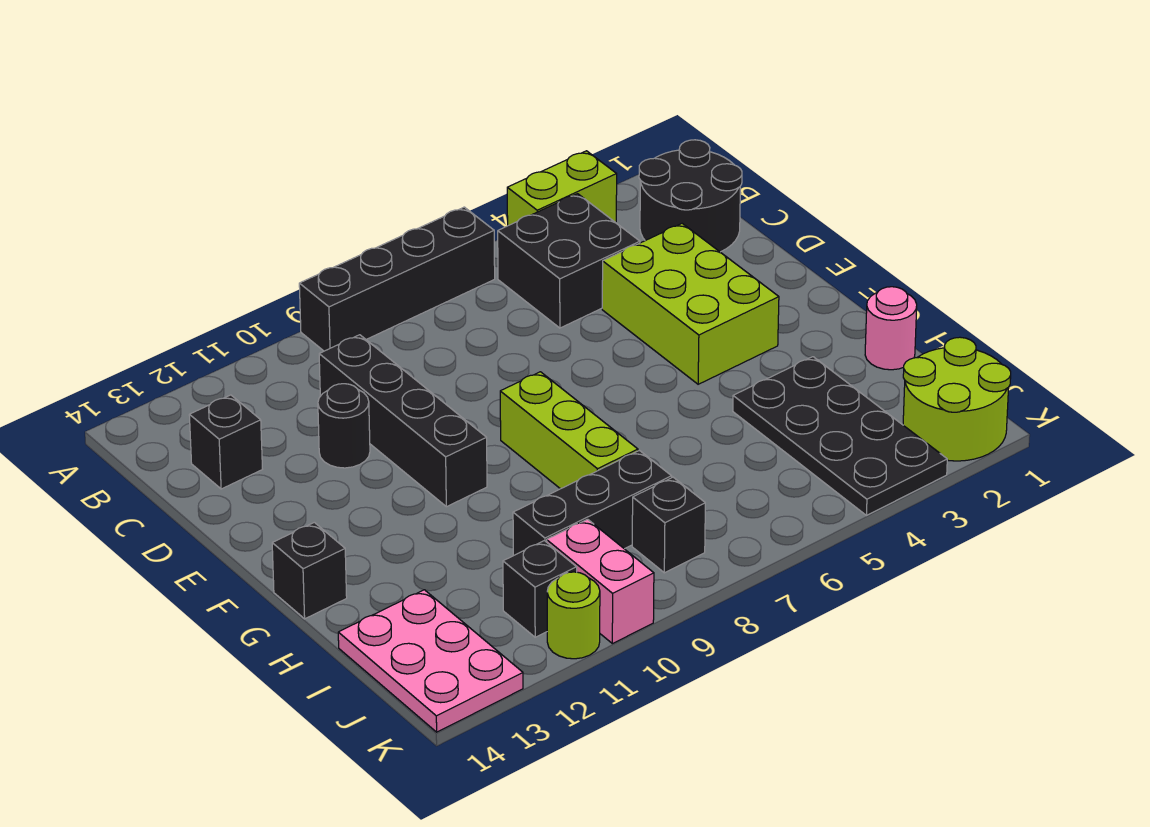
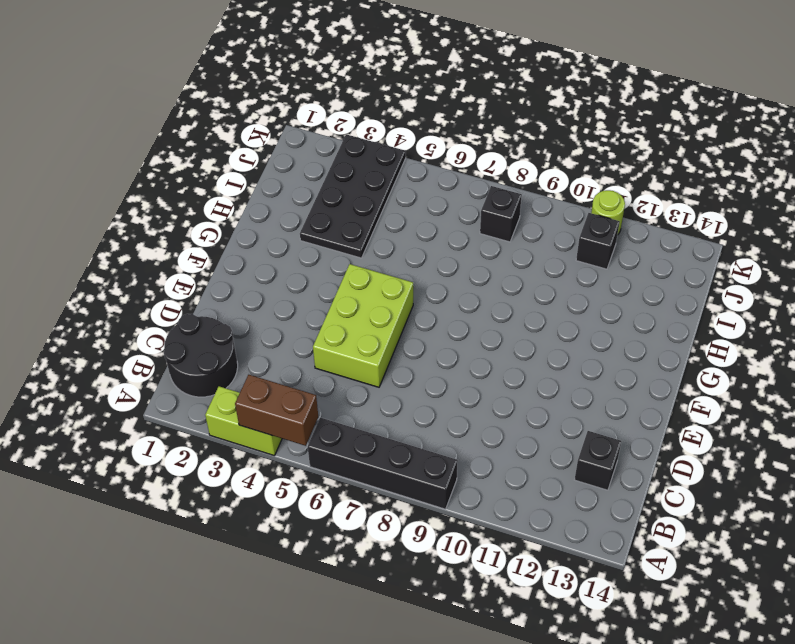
brown brick A4:A5 level 2 -> none
lime brick D5:F6 level 1 -> lime brick D3:F4 level 1
none -> black brick B4:C5 level 1
none -> black brick C10:F10 level 1
none -> black round brick D11 level 1

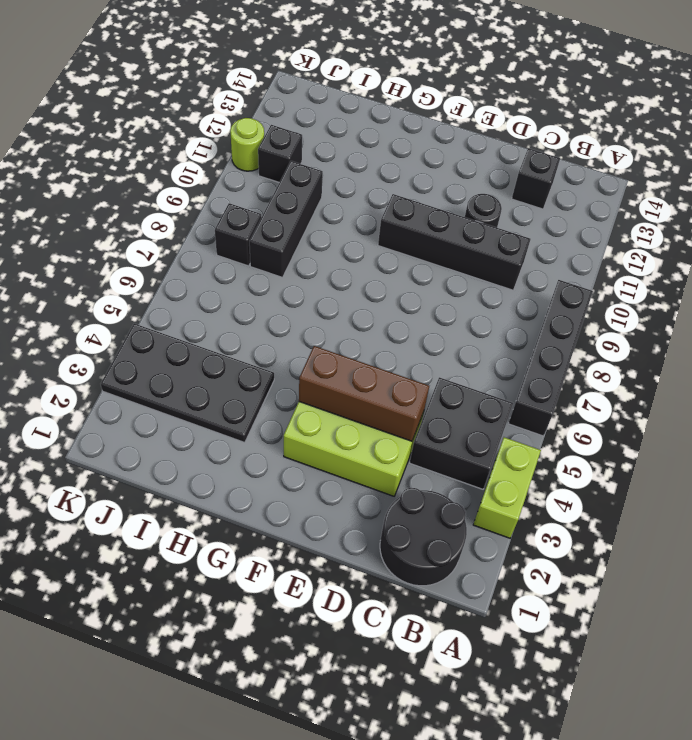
brown brick D4:F4 level 2 -> none
none -> lime brick F8:H8 level 1
none -> black brick G14 level 1
none -> pink round brick H1 level 1

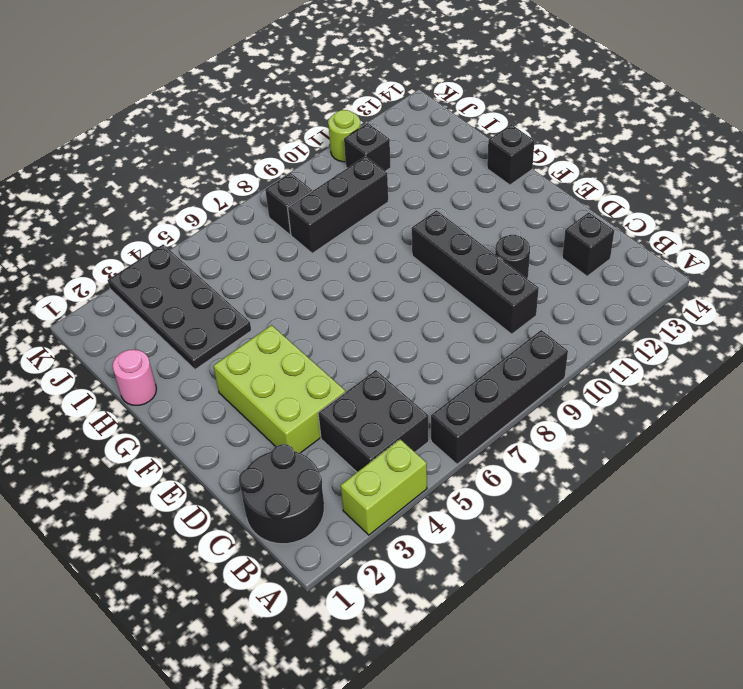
none -> lime brick F8:H8 level 1
none -> pink plate I13:K14 level 1
none -> lime round brick J1:K2 level 1

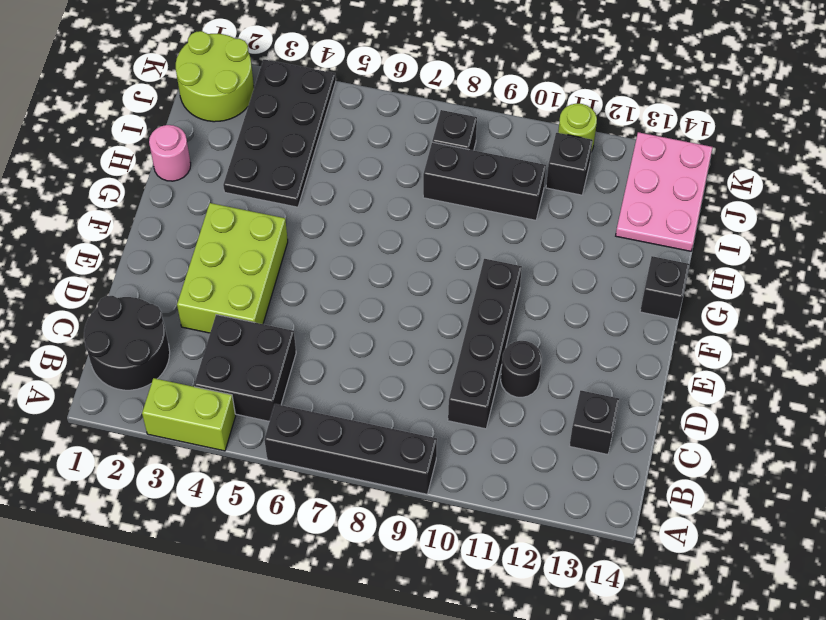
none -> lime brick F8:H8 level 1
none -> pink brick J10:K10 level 1

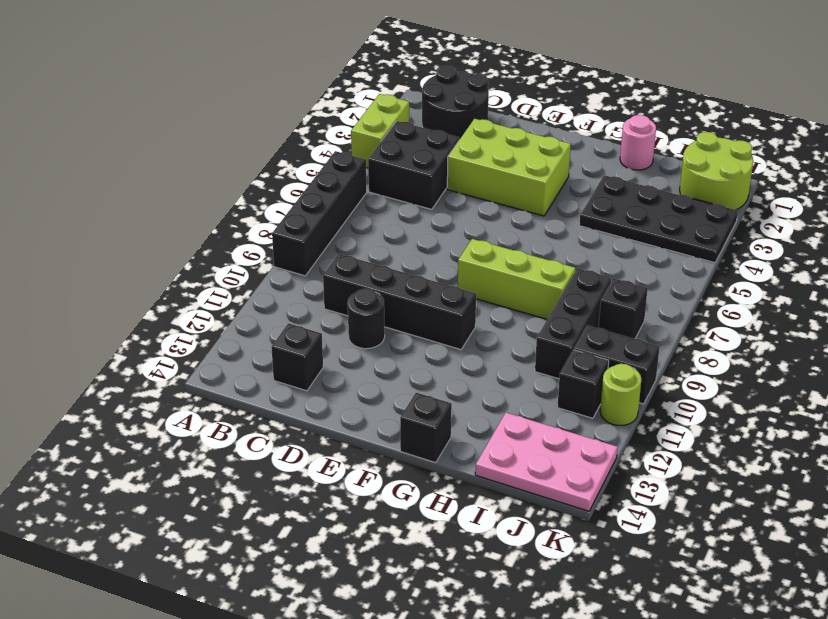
black brick J10:K10 level 1 -> pink brick J10:K10 level 1

